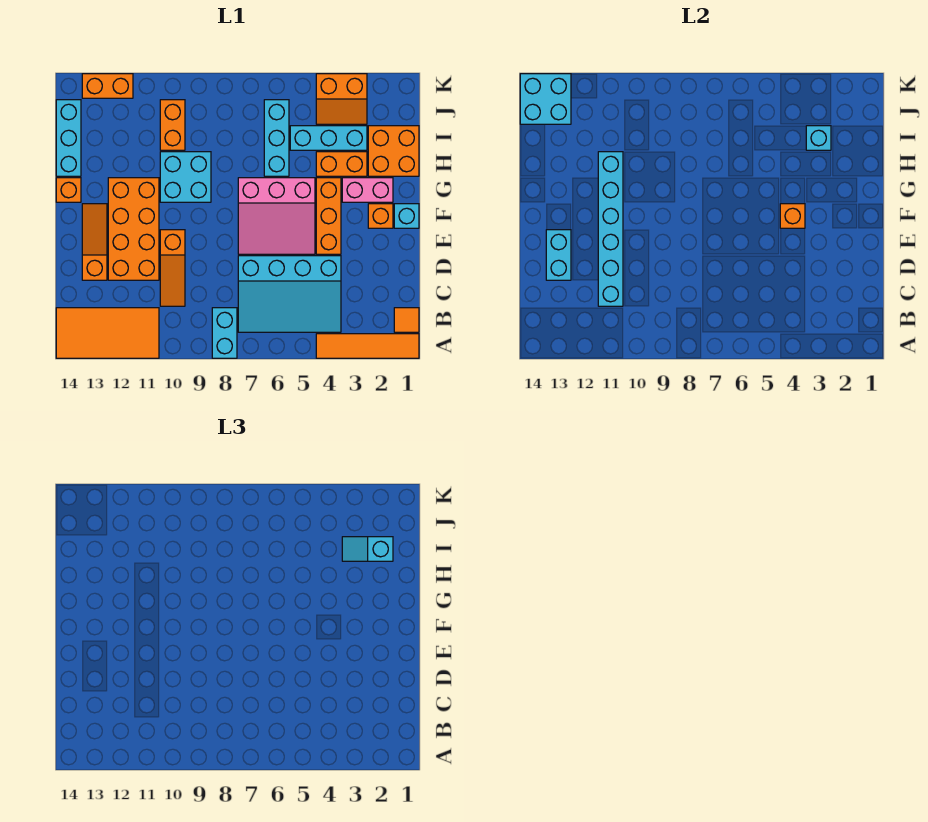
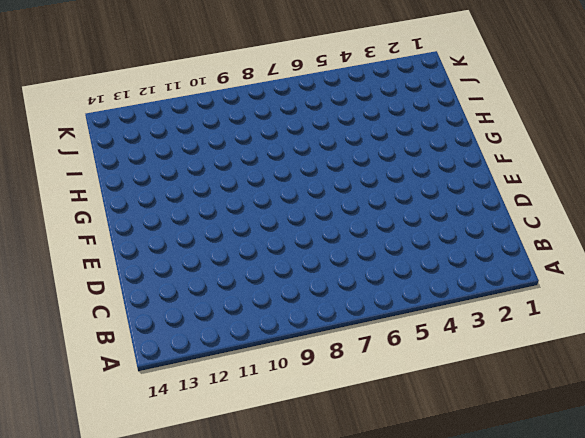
none -> orange tile A1:A4 level 1
none -> cyan brick A8:B8 level 1
none -> orange tile A11:B14 level 1

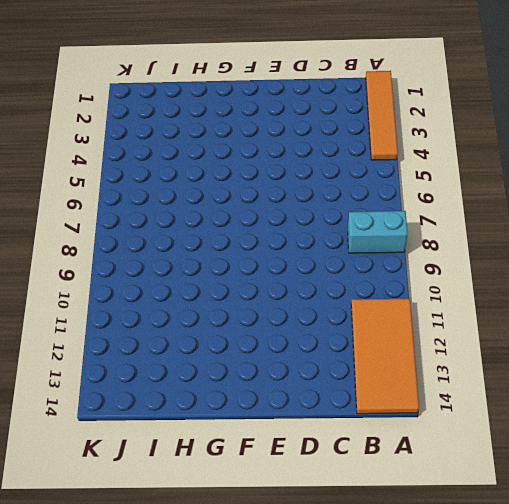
none -> orange tile B1 level 1
none -> cyan slope B4:D7 level 1 top D
none -> orange slope C10:E10 level 1 top E

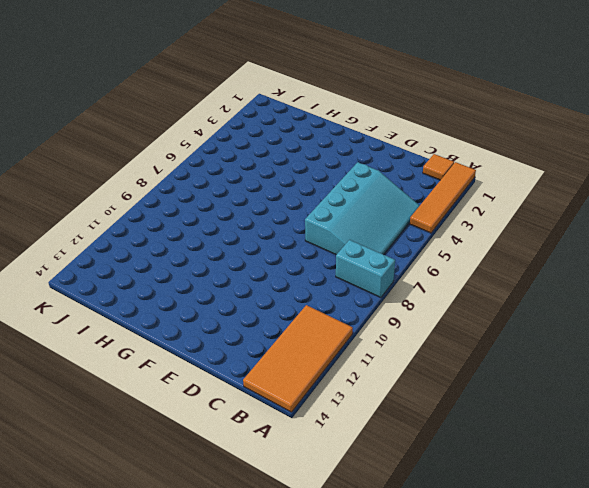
none -> orange slope C10:E10 level 1 top E
none -> orange brick D11:G12 level 1
none -> orange slope D13:F13 level 1 top D

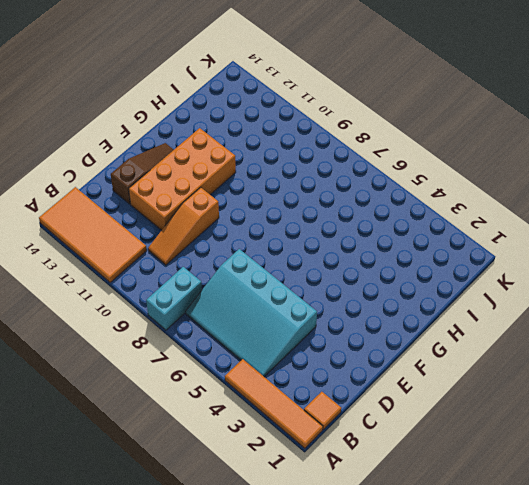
brown slope D13:F13 level 1 top D -> orange slope D13:F13 level 1 top D
none -> orange brick E4:G4 level 1
none -> pink slope E5:G7 level 1 top G
none -> cyan brick F1 level 1

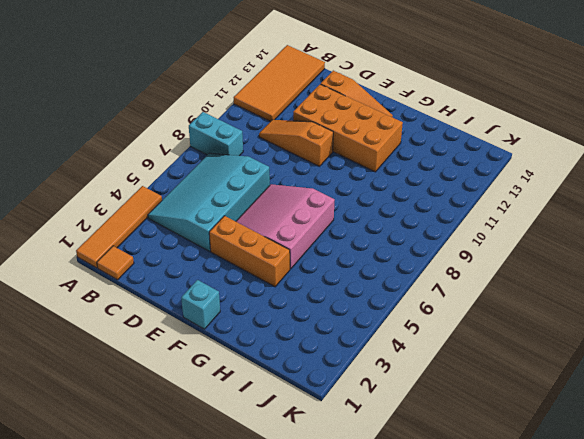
none -> orange brick F2 level 1
none -> pink brick G2:G3 level 1
none -> cyan brick G9:H10 level 1

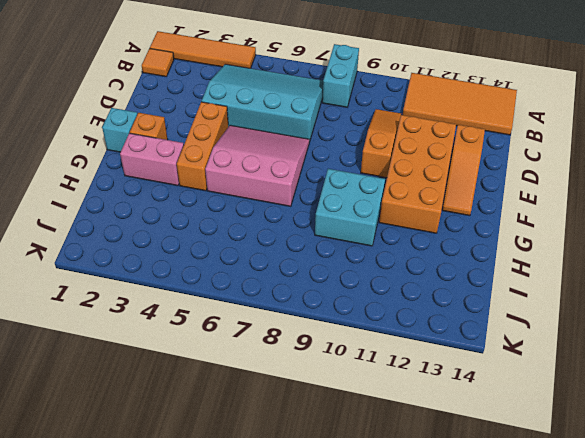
none -> orange brick G14 level 1
none -> orange brick H1:I2 level 1
none -> orange brick H3:H4 level 1

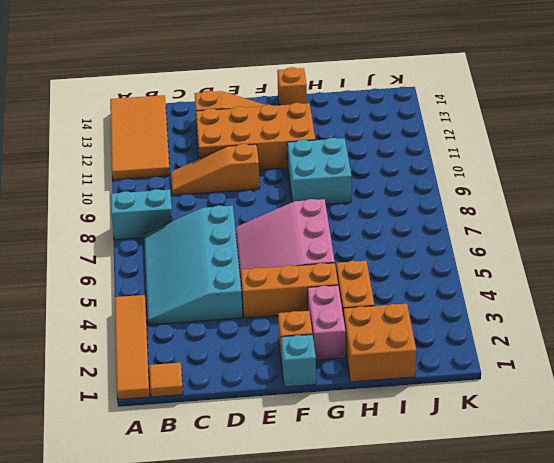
none -> cyan brick H6:J6 level 1
none -> cyan brick H14:J14 level 1
none -> cyan brick I3:I5 level 1

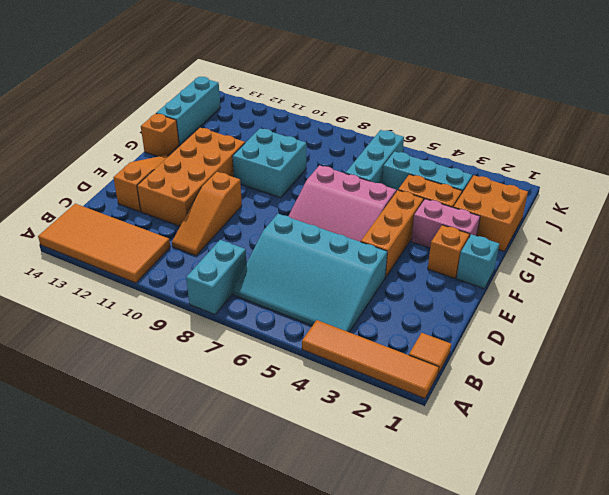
none -> orange brick I10:J10 level 1
none -> orange slope J3:K4 level 1 top K
none -> orange brick K12:K13 level 1

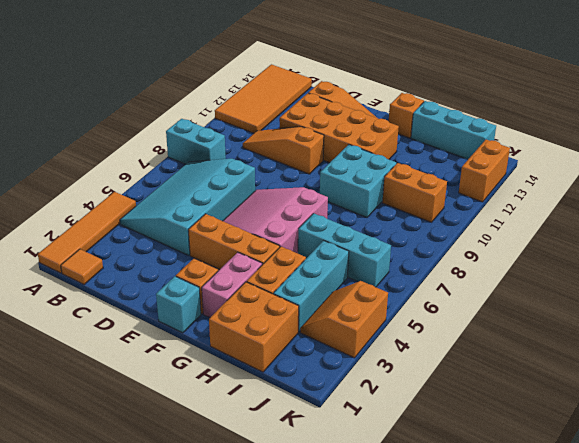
none -> cyan brick C11:H11 level 2
none -> cyan brick D13:E13 level 2
none -> orange brick F4 level 2

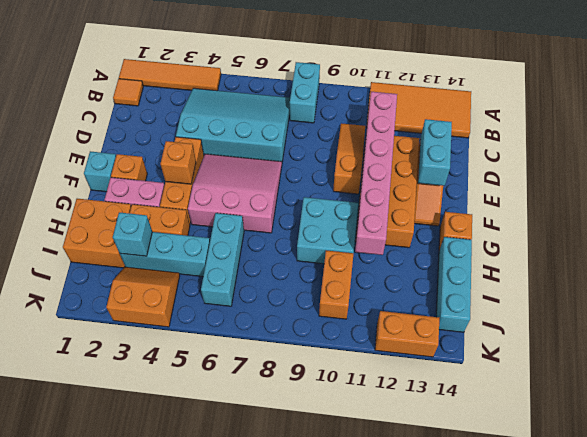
pink brick C11:H11 level 2 -> cyan brick C11:H11 level 2
none -> cyan brick J13:K14 level 2
none -> cyan slope I2:I3 level 3 top 2

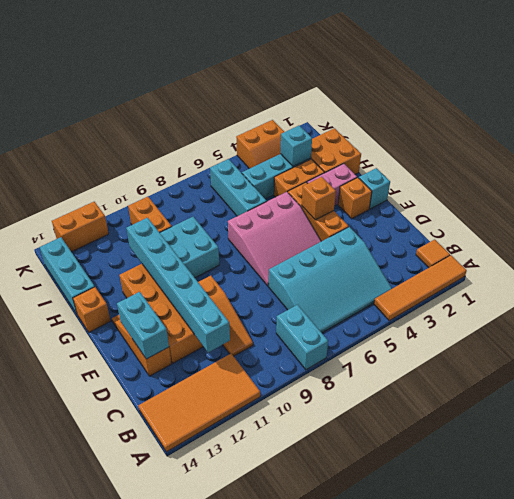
none -> cyan brick J13:K14 level 2
none -> cyan slope I2:I3 level 3 top 2

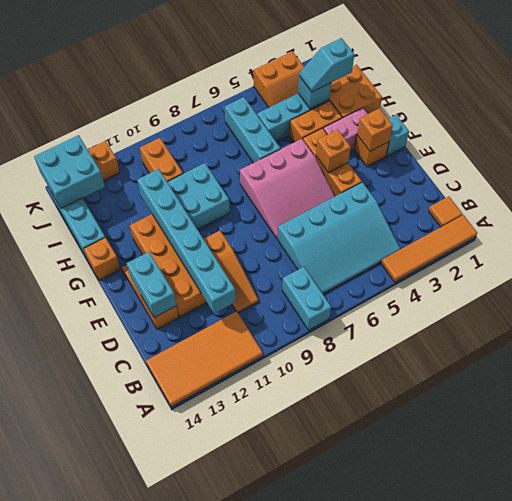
orange brick F2 level 2 -> none

